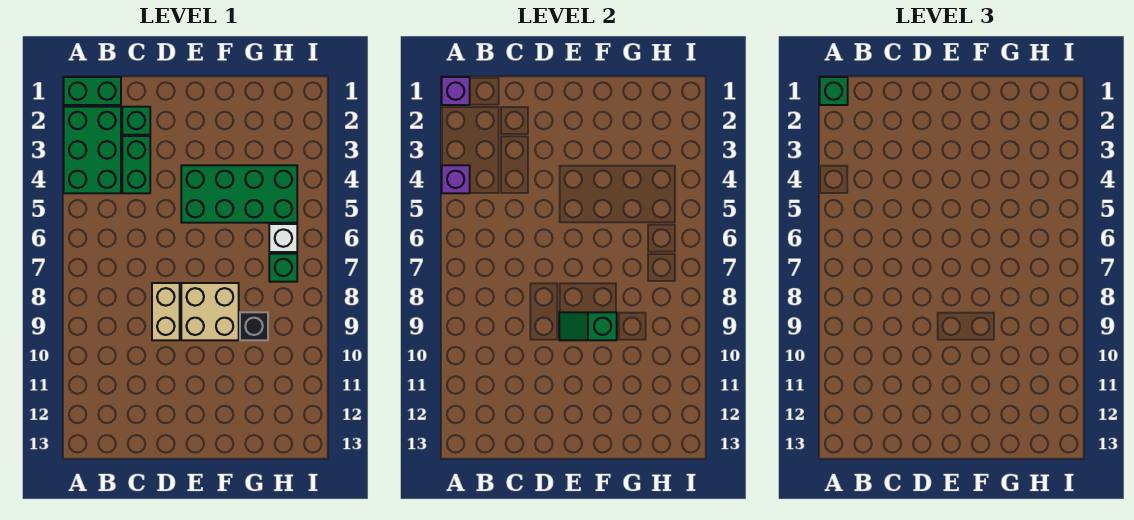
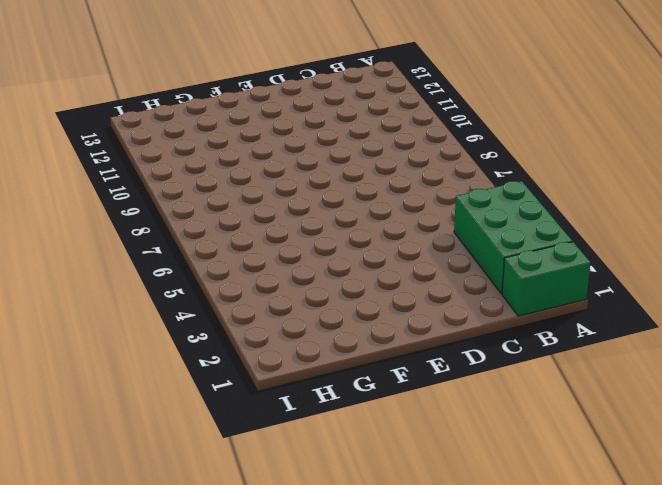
none -> green brick C2 level 1
none -> green brick C3:C4 level 1
none -> tan brick D8:D9 level 1

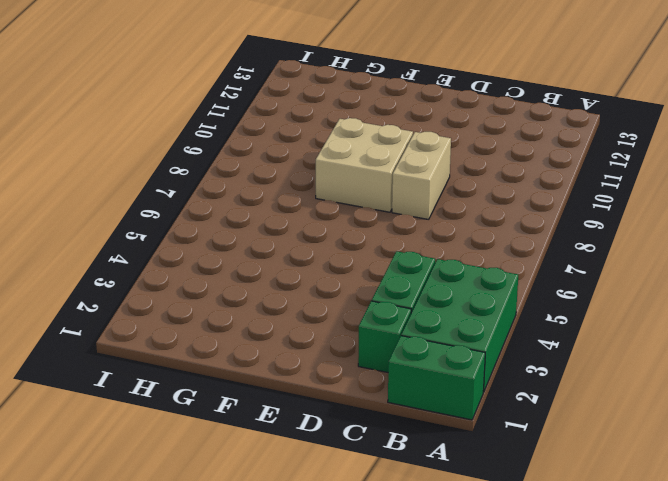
none -> green brick E4:H5 level 1
none -> black brick G9 level 1
none -> white brick H6 level 1

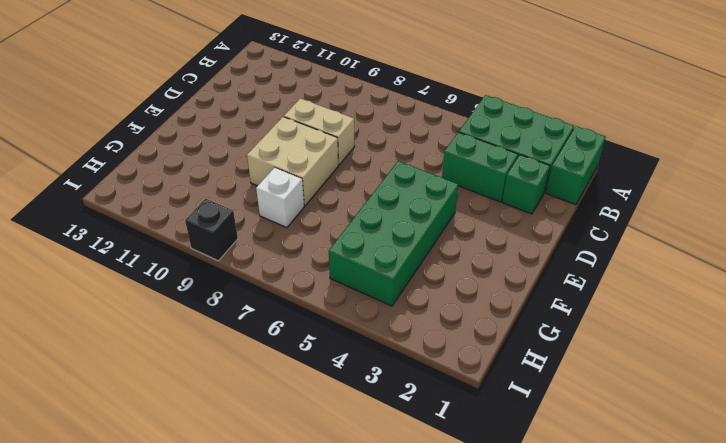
white brick G8 level 1 -> white brick H6 level 1
black brick I9 level 1 -> black brick G9 level 1
none -> green brick H7 level 1
none -> purple brick A1 level 2
none -> purple brick A4 level 2

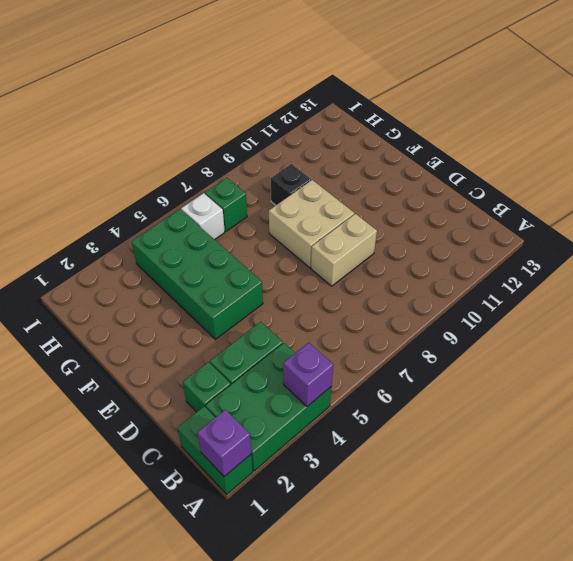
none -> green slope E9:F9 level 2 top F
none -> green brick A1 level 3

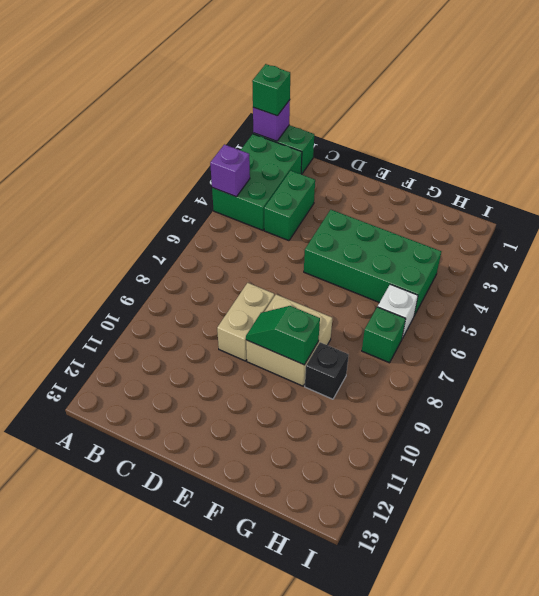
none -> green brick C2 level 1

